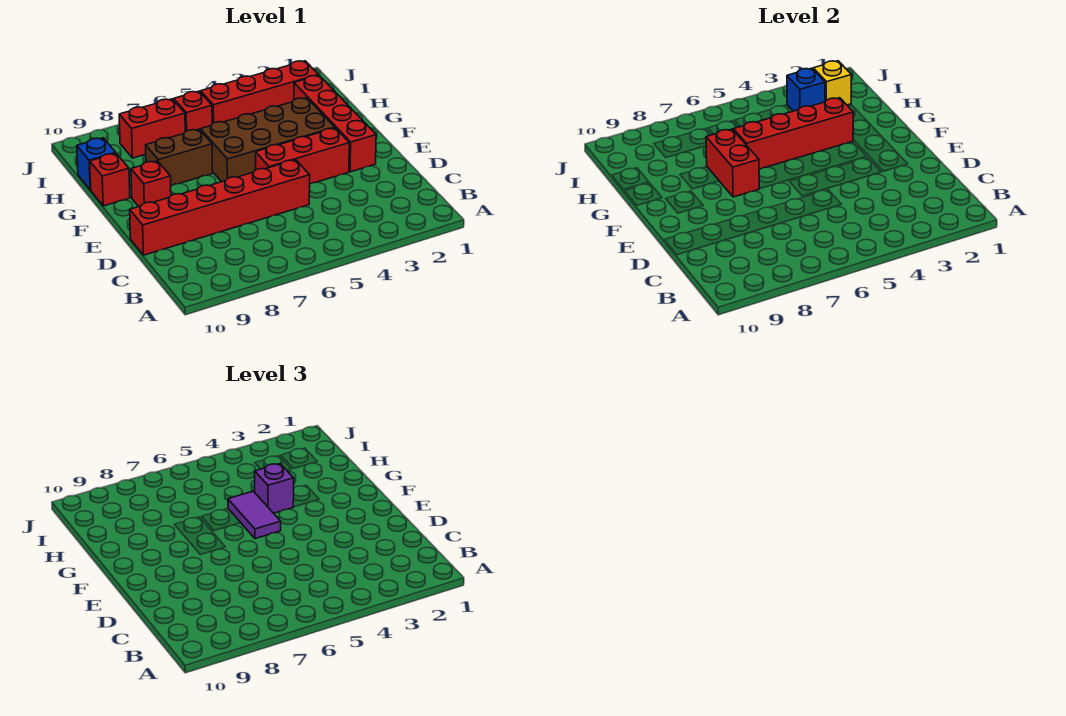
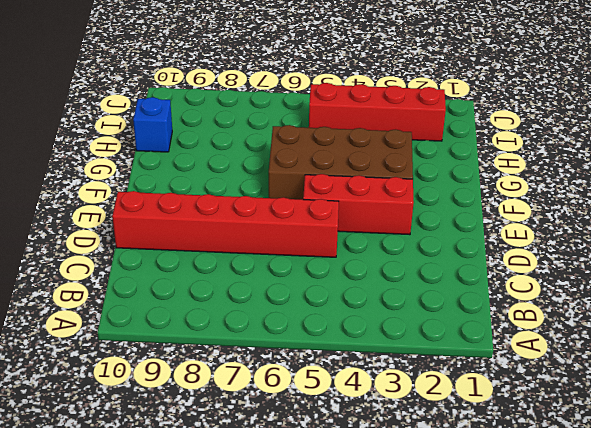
none -> red brick E2:H2 level 1
none -> red brick F9 level 1
none -> brown brick G7:G8 level 1

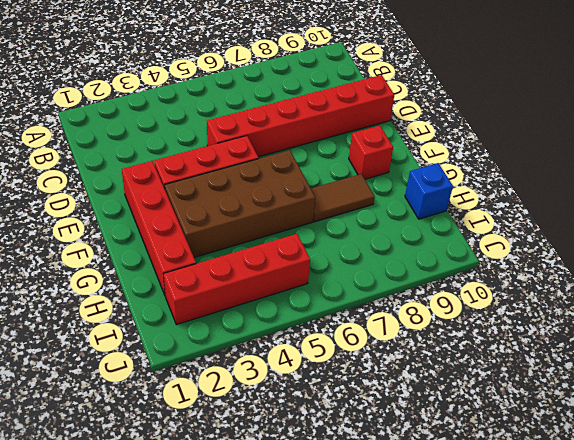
brown tile G7:G8 level 1 -> brown brick G7:G8 level 1
none -> red brick G10 level 1
none -> red brick I6 level 1
none -> red brick I7:I8 level 1

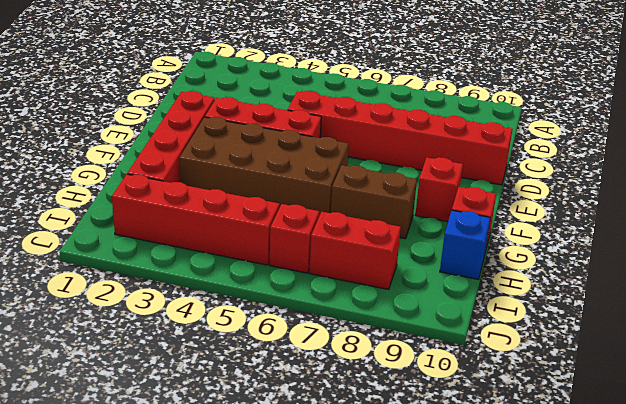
none -> red brick F7:G7 level 2
none -> red brick G3:G6 level 2
none -> yellow brick I2 level 2

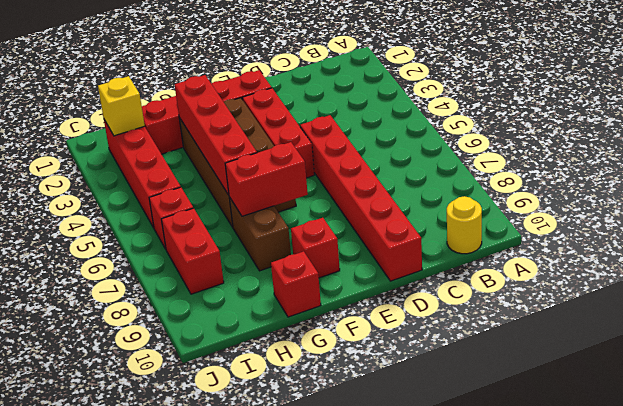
yellow round brick B10 level 1 -> none
none -> blue brick H10 level 1
none -> blue brick I3 level 2
none -> purple tile F5:G5 level 3

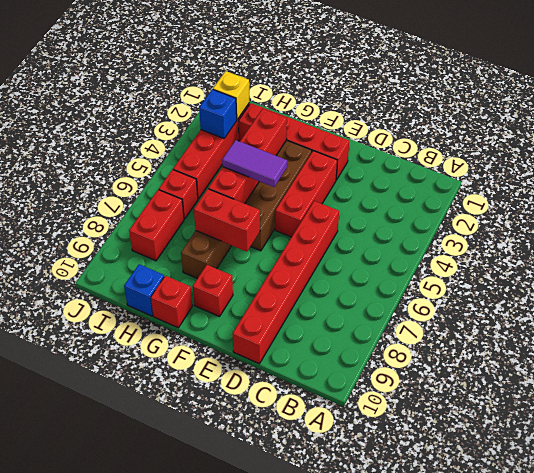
none -> purple brick G4 level 3

